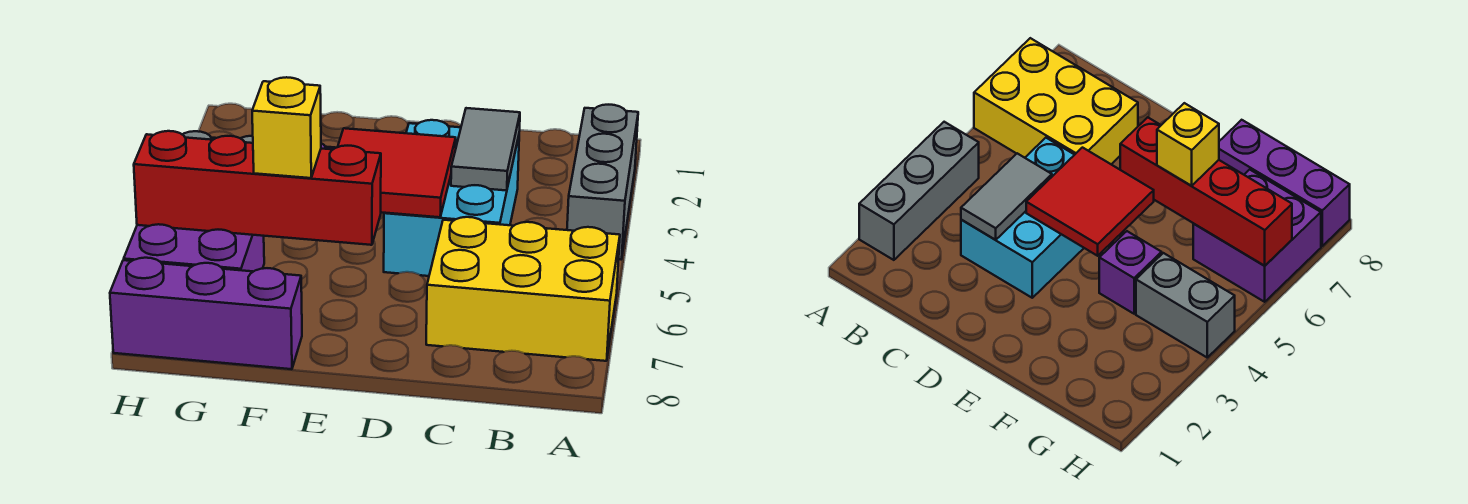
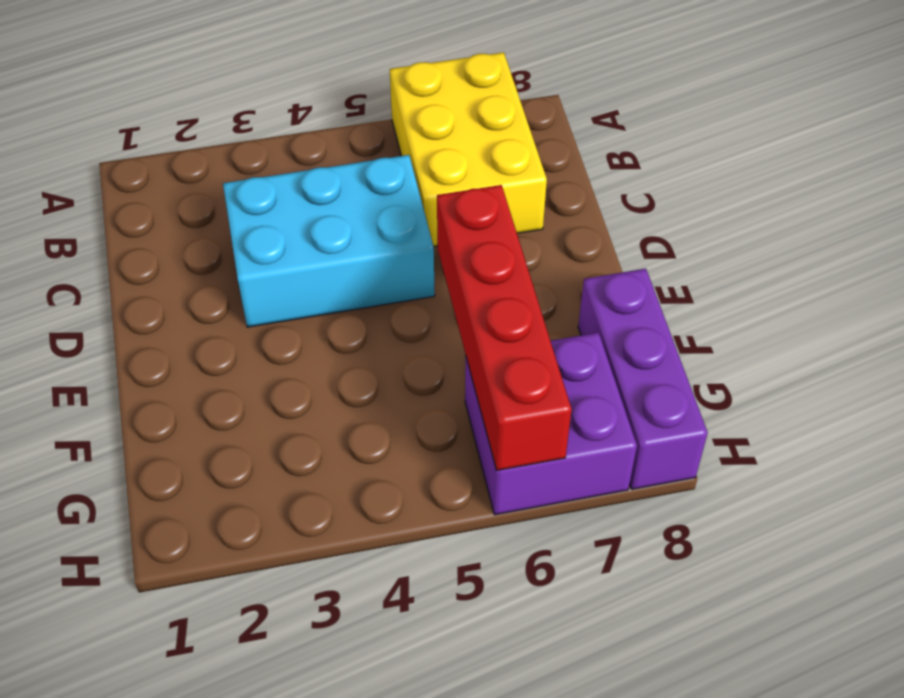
none -> grey brick A2:A4 level 1
none -> purple brick F4 level 1

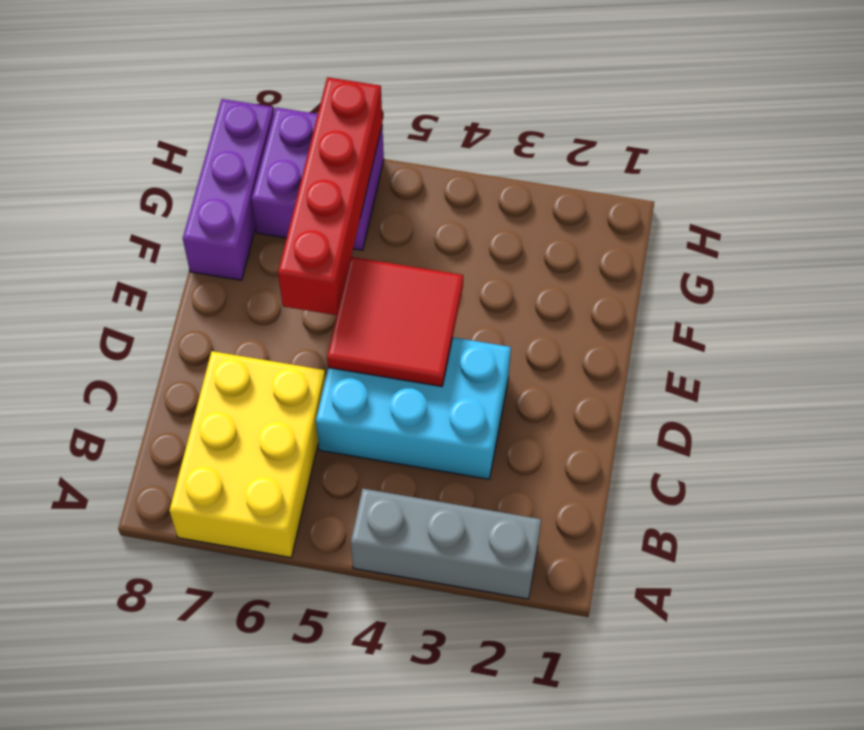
none -> purple brick F4 level 1
none -> grey brick G4:H4 level 1

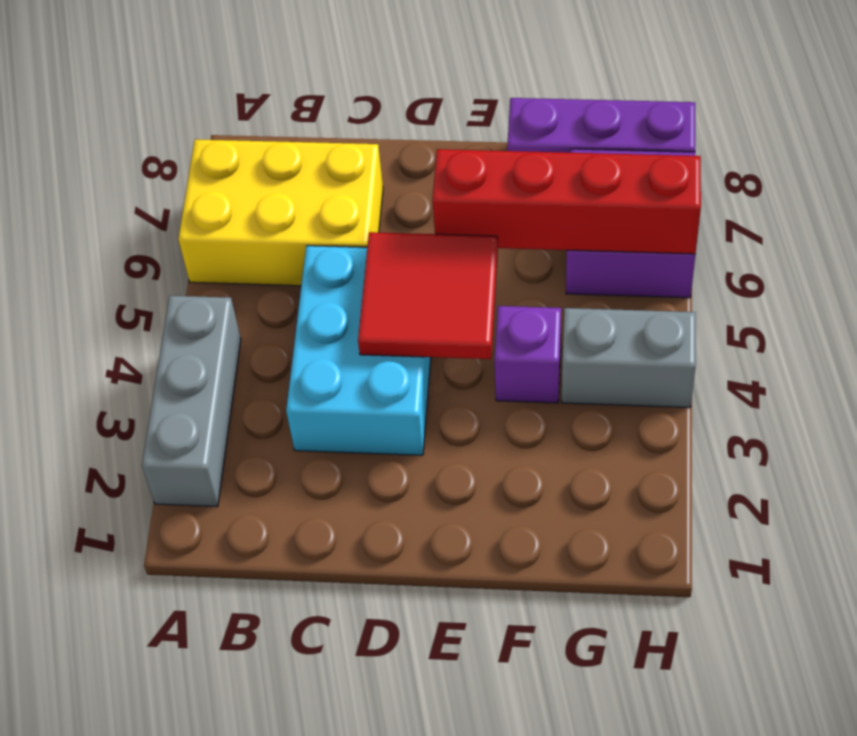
none -> grey tile C3:C4 level 2
none -> yellow brick F6 level 3

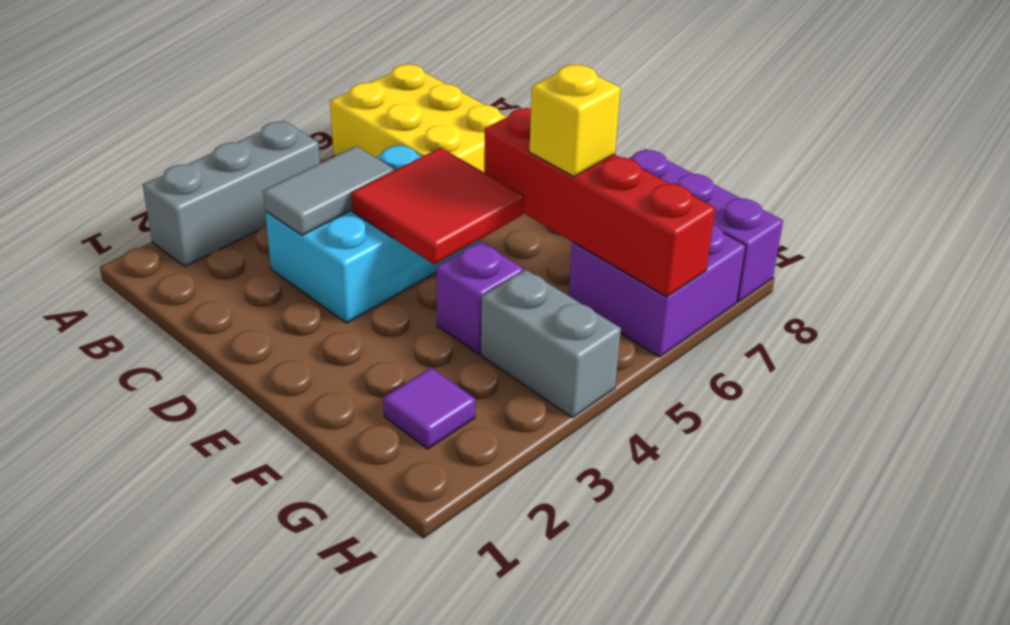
purple tile G2 level 1 -> none

